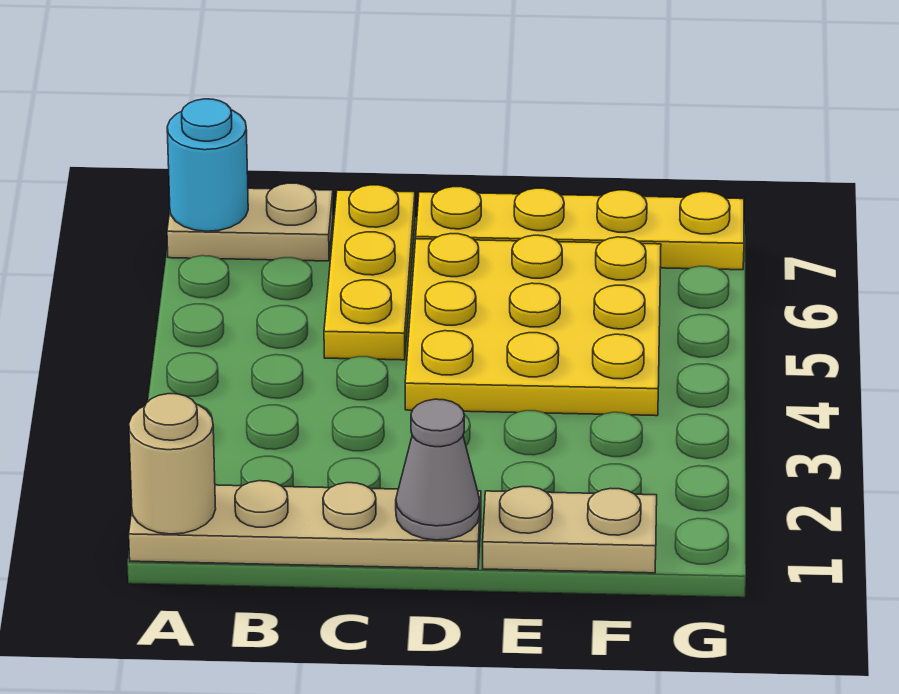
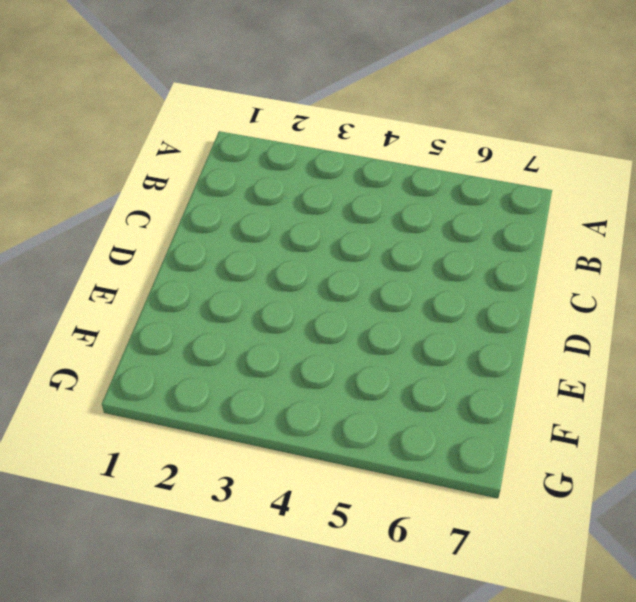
none -> tan plate A1:D1 level 1
none -> tan plate A7:B7 level 1

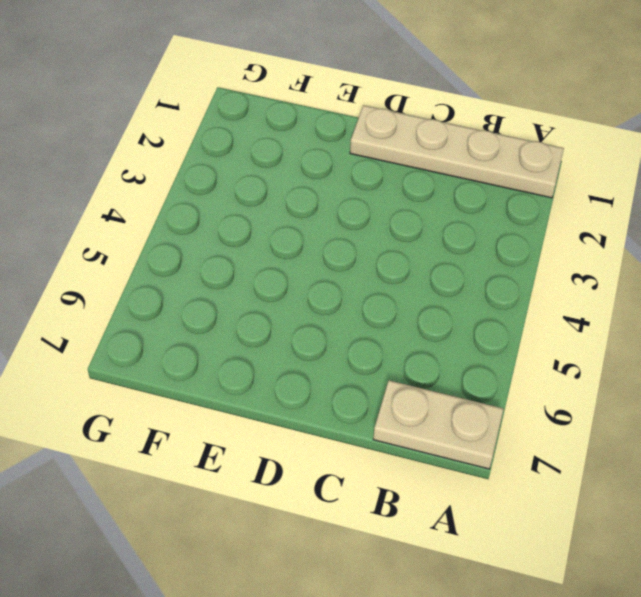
none -> yellow plate C5:C7 level 1
none -> yellow plate D4:F6 level 1

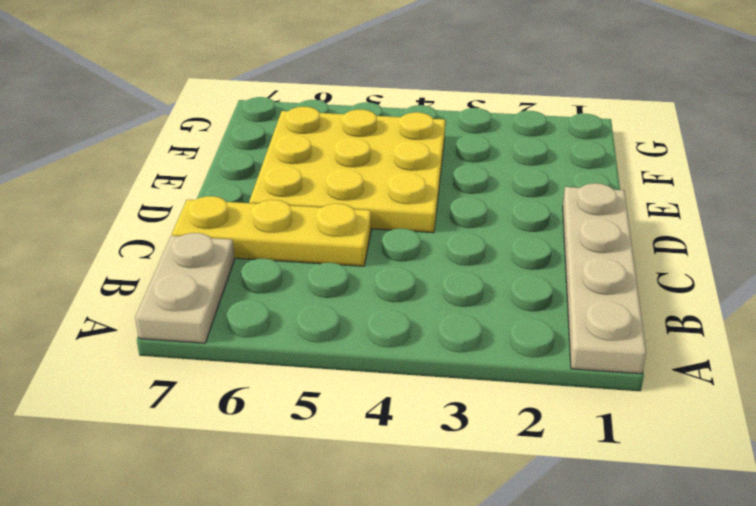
none -> yellow plate D7:G7 level 1
none -> tan plate E1:F1 level 1

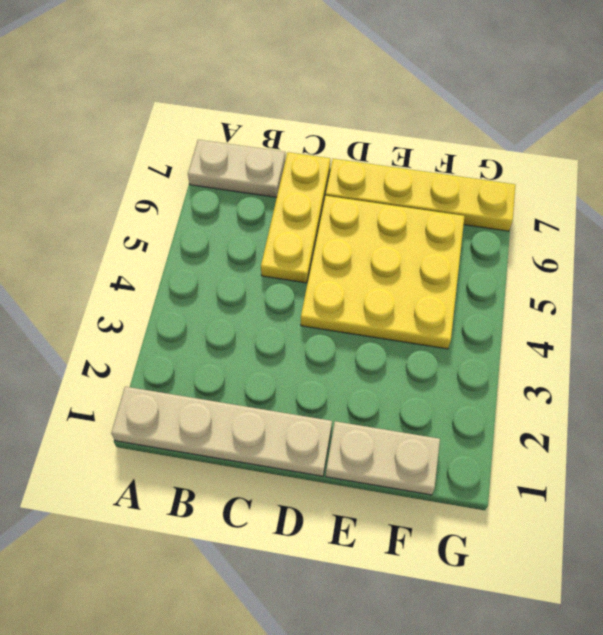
none -> tan round brick A1 level 2
none -> cyan round brick A7 level 2

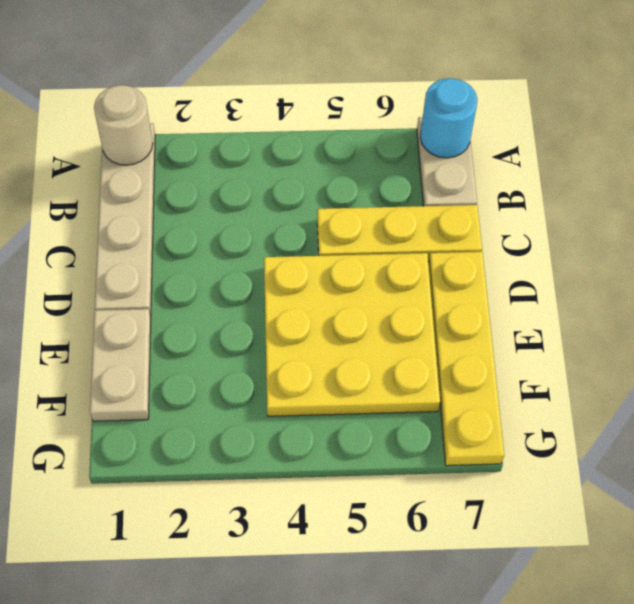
none -> grey cone D1 level 2

